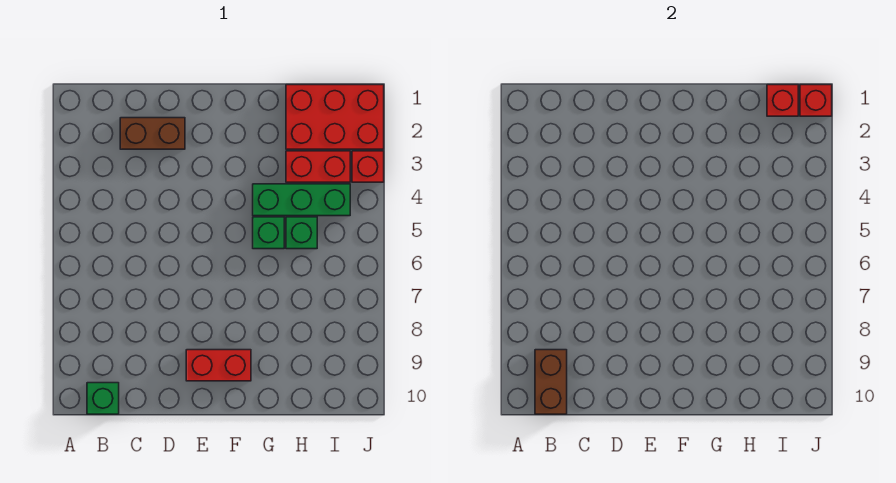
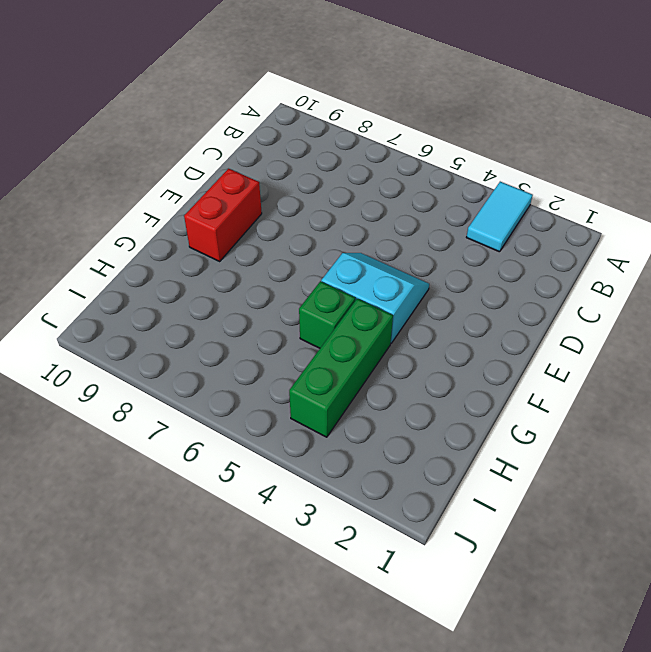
cyan tile A3:B3 level 1 -> none
cyan slope E4:F5 level 1 top F -> none
none -> green brick B10 level 1
none -> brown brick C2:D2 level 1
none -> red brick H1:J2 level 1

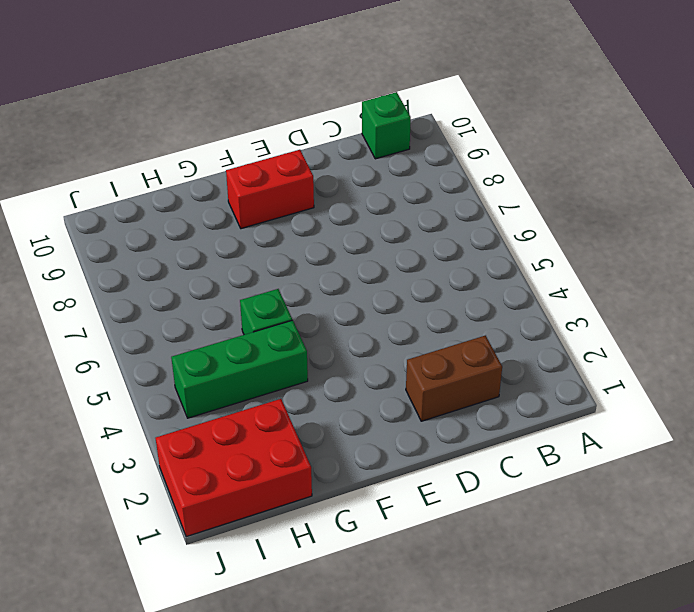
none -> red brick H3:I3 level 1
none -> green brick H5 level 1
none -> red brick J3 level 1

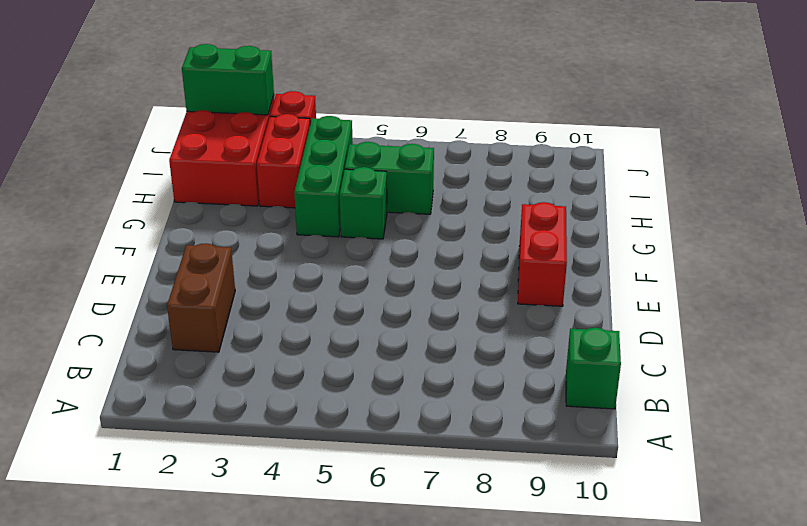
green brick H5:H6 level 1 -> green brick H5 level 1
green brick J1:J2 level 2 -> red brick J1 level 2
none -> brown brick B9:B10 level 2
none -> red brick I1 level 2

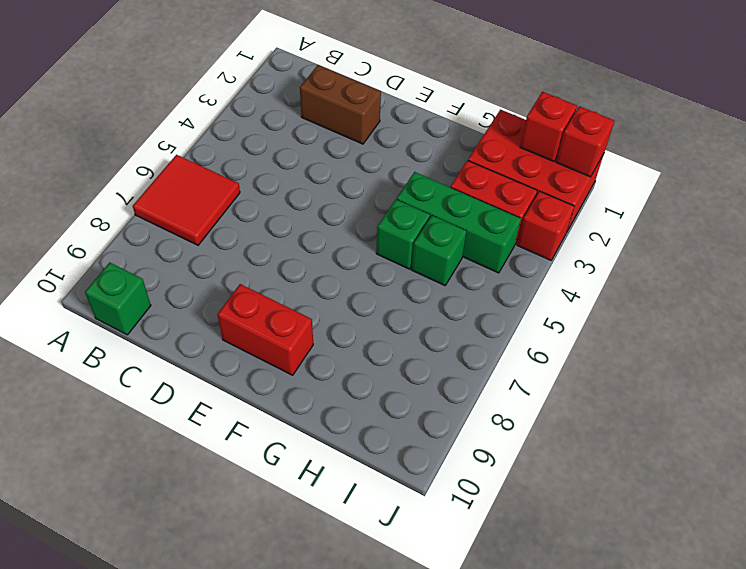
red tile A6:B7 level 1 -> none
none -> brown brick B9:B10 level 2

